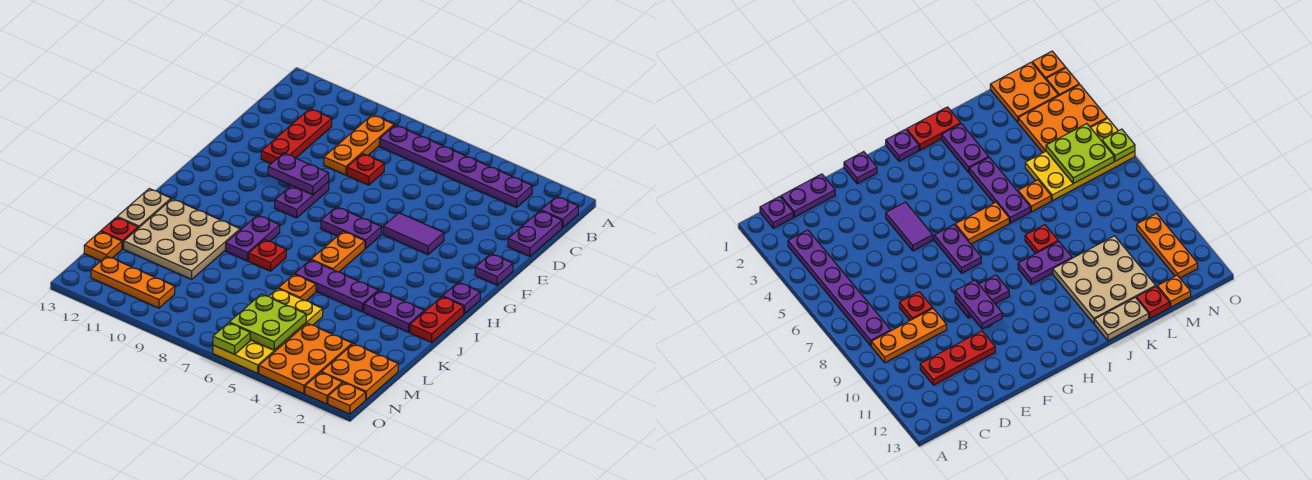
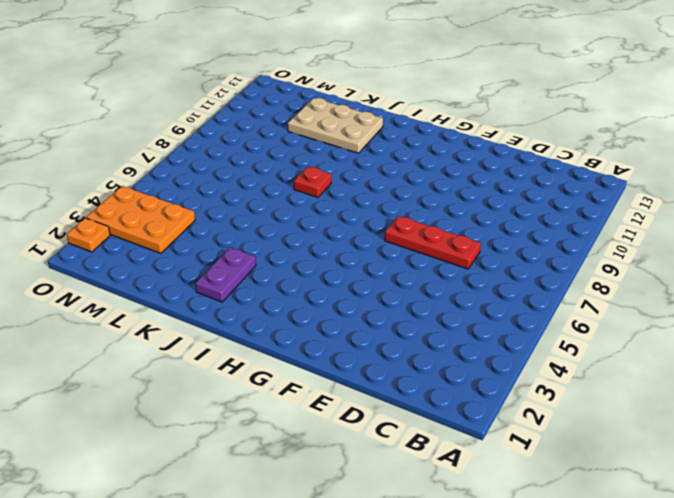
red plate D7:F7 level 1 -> red plate C11:E11 level 1
tan plate J11:L12 level 1 -> tan plate J10:L12 level 1
none -> purple plate B1 level 1
none -> purple plate B3:B8 level 1
none -> orange plate B9:D9 level 1
none -> purple plate C1:D1 level 1

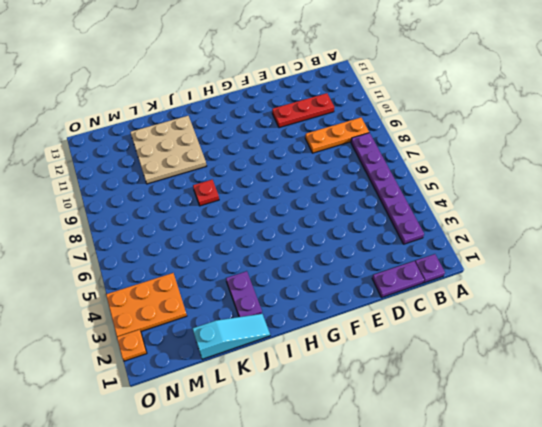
cyan slope J1:L1 level 1 top L -> red plate I1:J1 level 1
none -> red plate D8 level 1
none -> purple plate F1 level 1
none -> purple tile F4:F5 level 1
none -> purple plate F9:G9 level 1

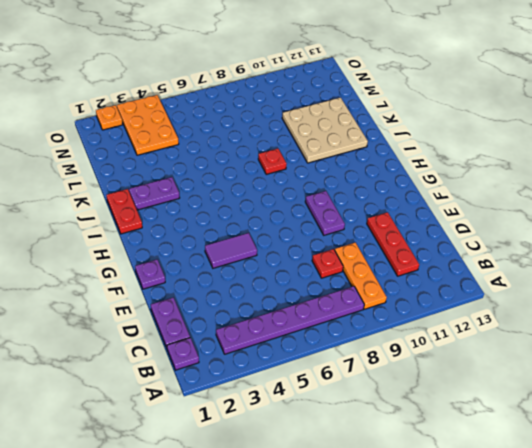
none -> purple plate G6:G7 level 1
none -> purple plate H1 level 1
none -> orange plate H6:I6 level 1
none -> purple plate I9:J9 level 1

